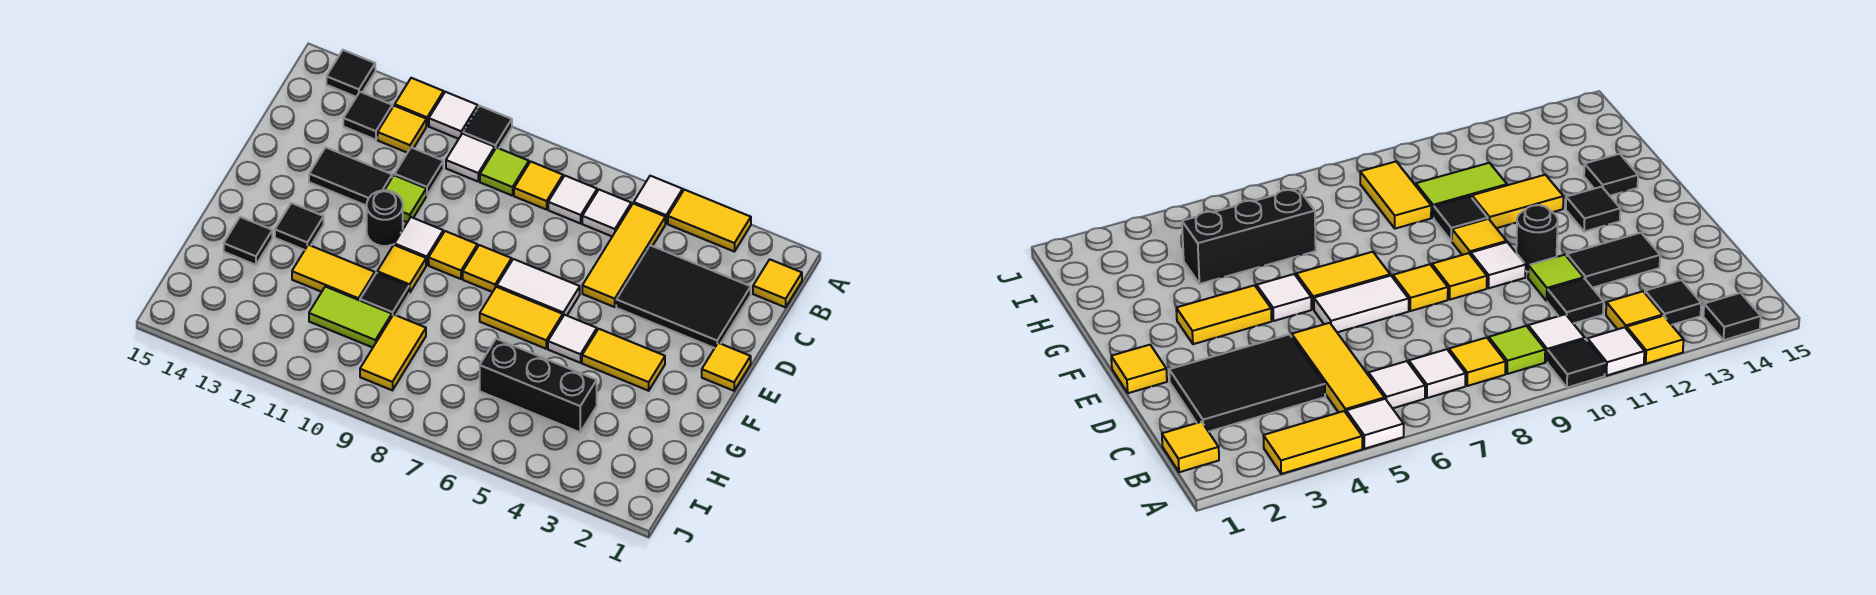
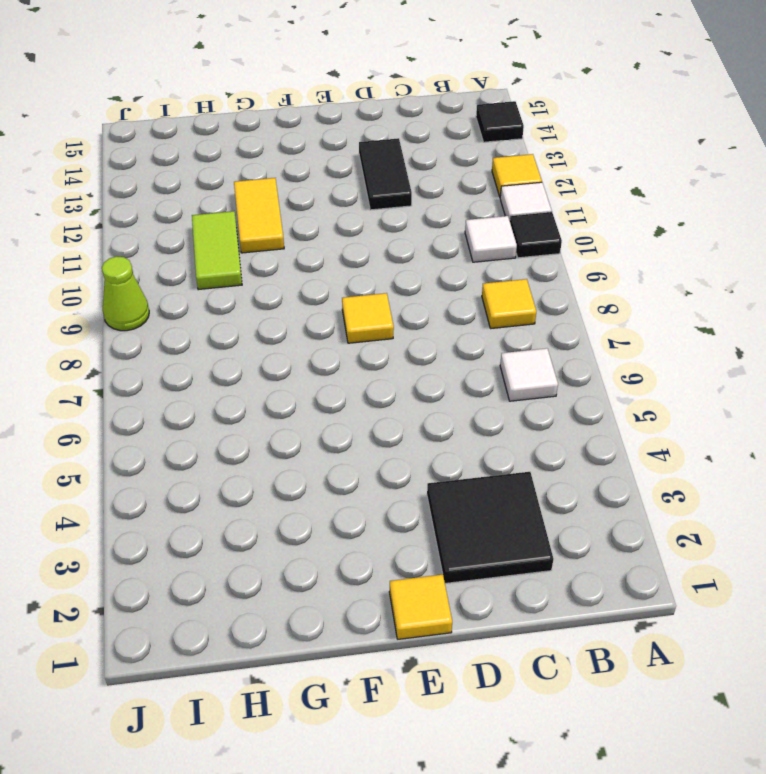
black tile C2:D3 level 1 -> black tile C2:D4 level 1
lime cone J9 level 1 -> none
none -> yellow tile A3:A4 level 1
none -> white tile A5 level 1
none -> yellow tile B1 level 1
none -> yellow tile B5:D5 level 1

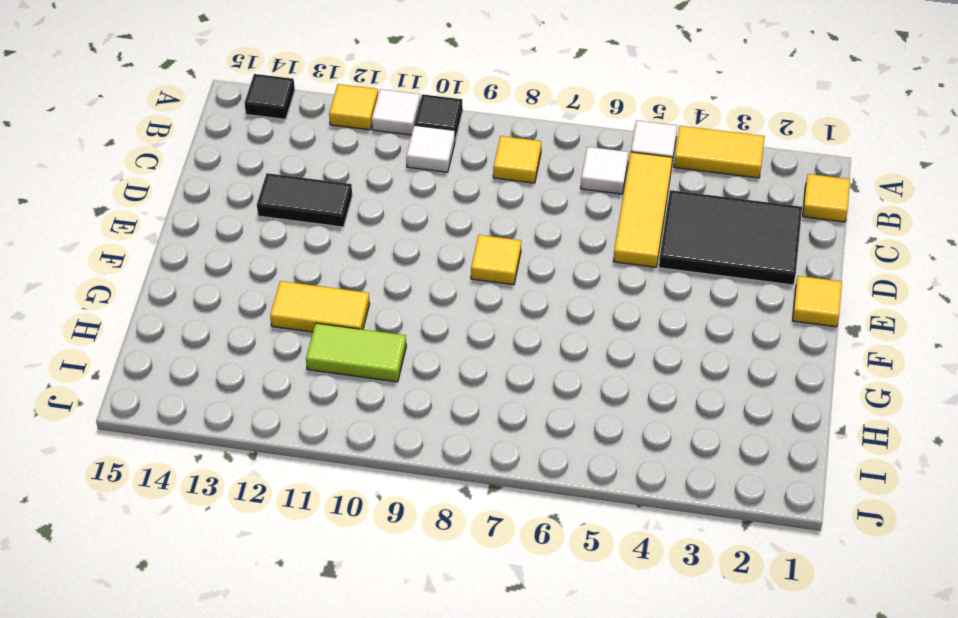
none -> white tile B7 level 1
none -> lime tile B9 level 1
none -> yellow tile B12 level 1
none -> black tile B13 level 1

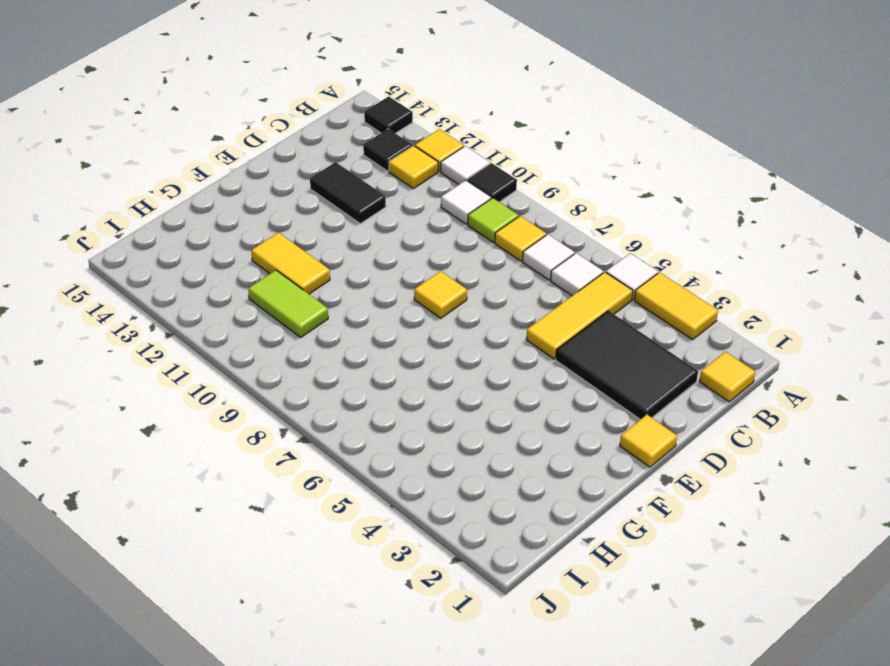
none -> black tile C11 level 1
none -> lime tile D11 level 1
none -> white tile E6:E7 level 1
none -> yellow tile E9 level 1

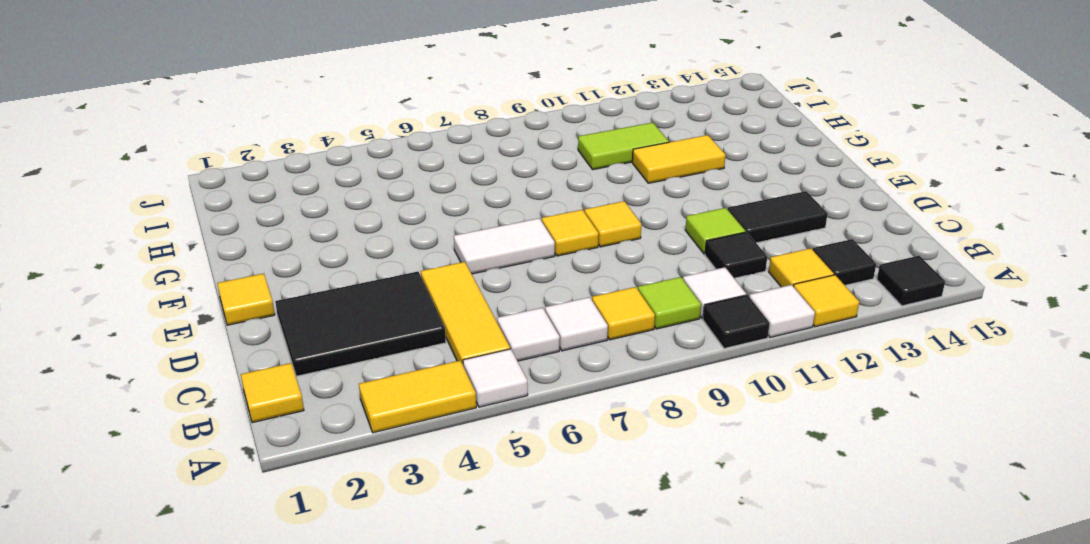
none -> white tile E10 level 1
none -> black round brick E11 level 1
none -> yellow tile F3:F4 level 1
none -> white tile F5 level 1

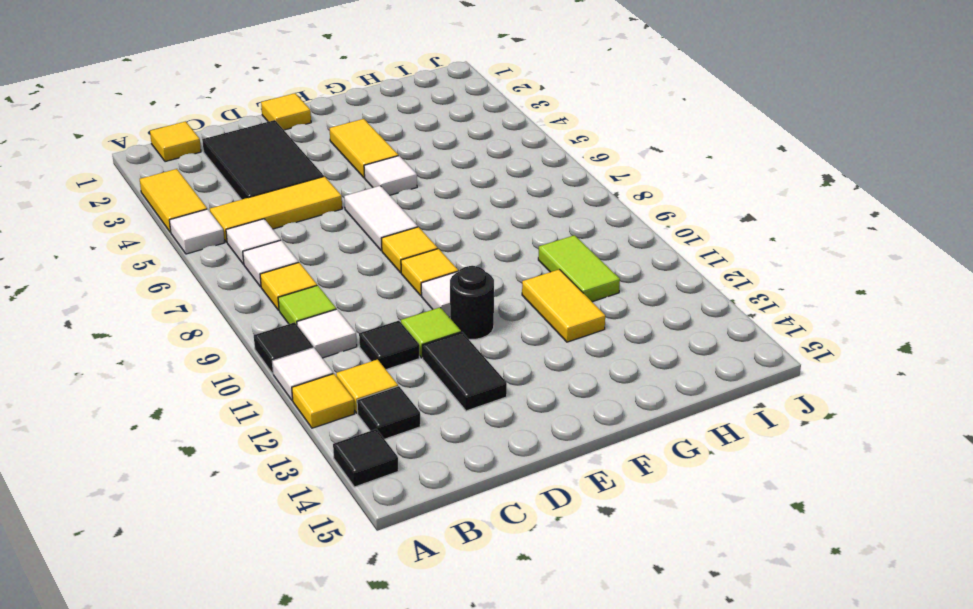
none -> yellow tile F6:F7 level 1
none -> yellow tile F10 level 1
none -> black tile F13 level 1
none -> black tile G10 level 1

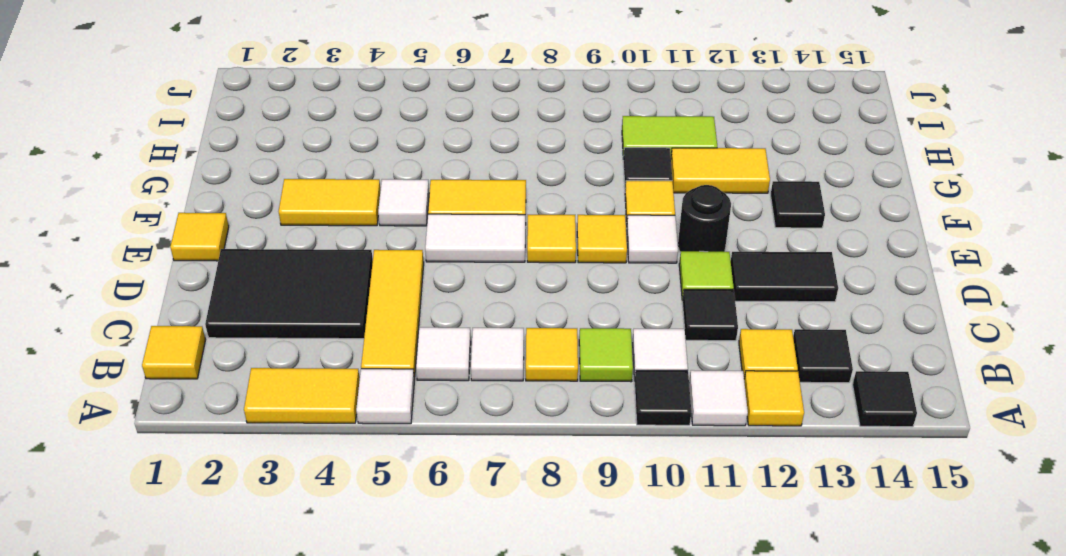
none -> black tile G14 level 1
none -> black brick H4:H6 level 1
none -> yellow tile H9:I9 level 1

